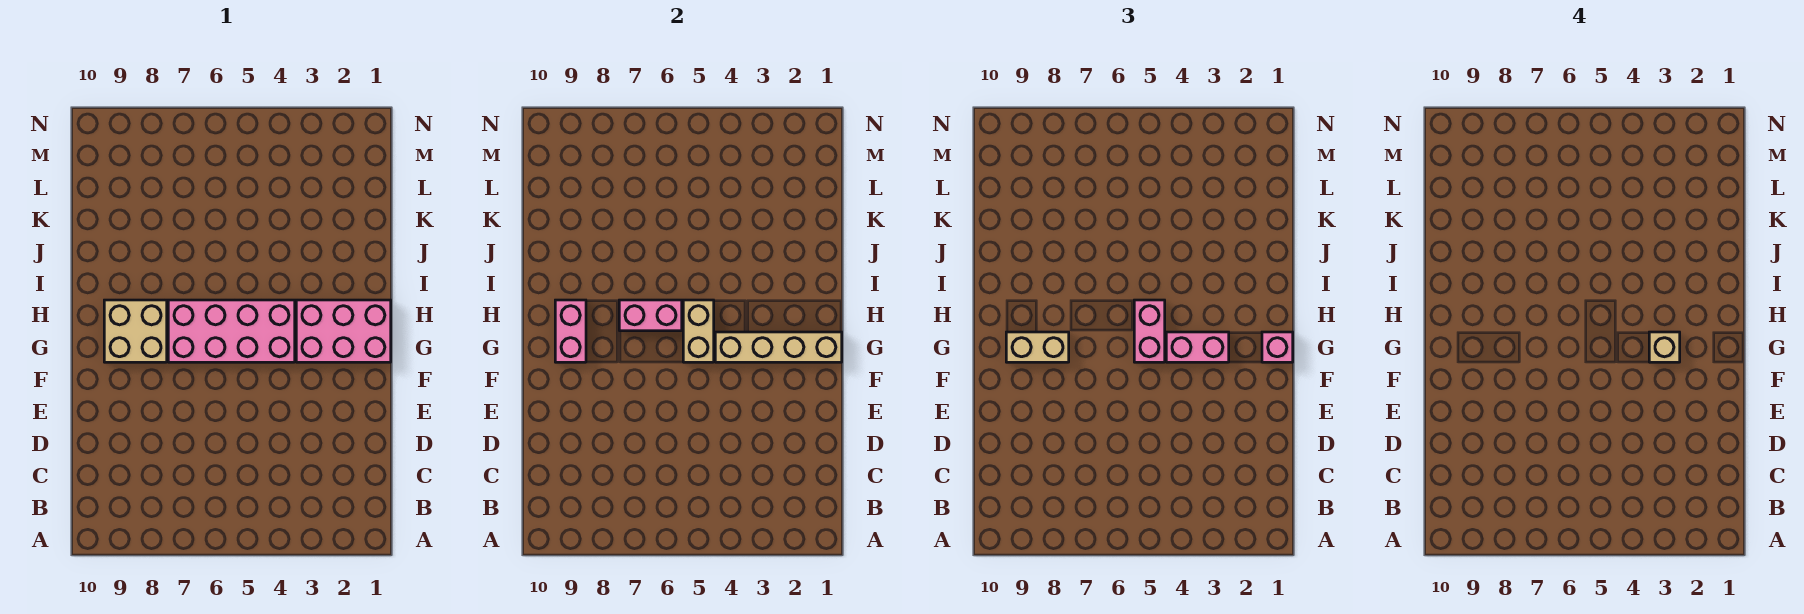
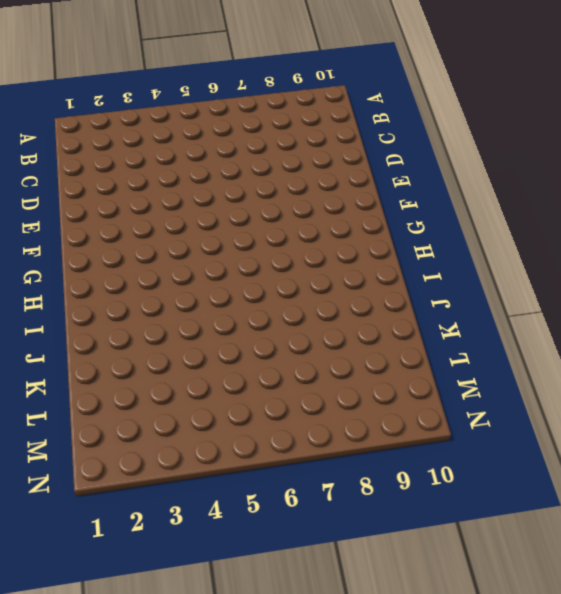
none -> pink brick G1:H3 level 1
none -> pink brick G4:H7 level 1
none -> tan brick G8:H9 level 1

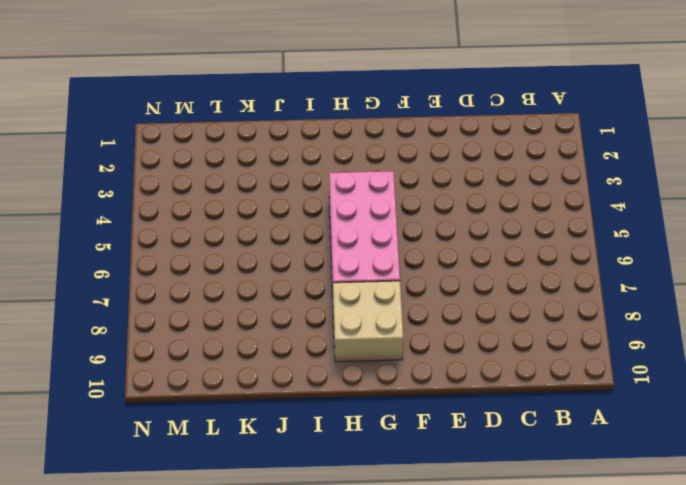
none -> pink brick G1:H3 level 1
none -> tan brick G1:G4 level 2
none -> tan brick G5:H5 level 2

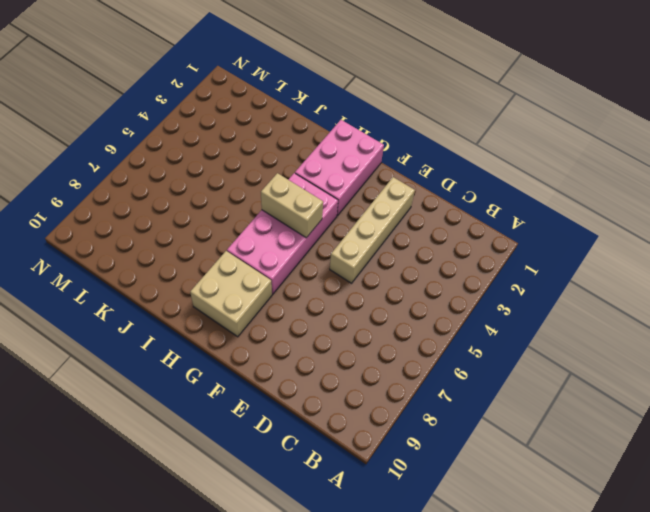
tan brick E2:E5 level 1 -> tan brick G1:G4 level 2
none -> pink brick G9:H9 level 2
none -> pink brick H6:H7 level 2
none -> pink brick G1 level 3

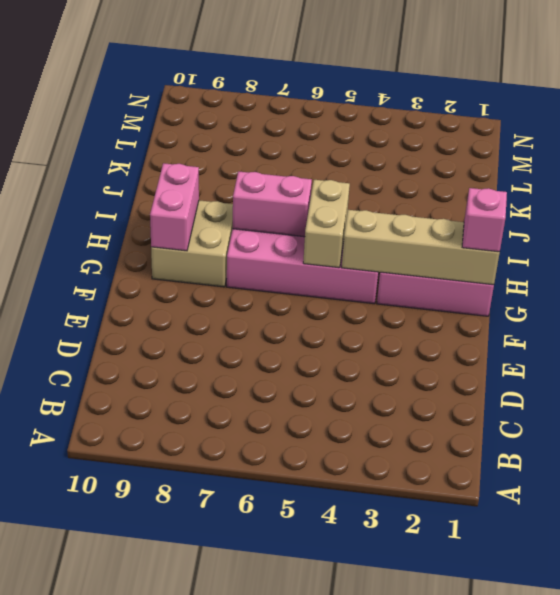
none -> pink brick G3:G4 level 3
none -> pink brick G5:H5 level 3
none -> tan brick G8:G9 level 3

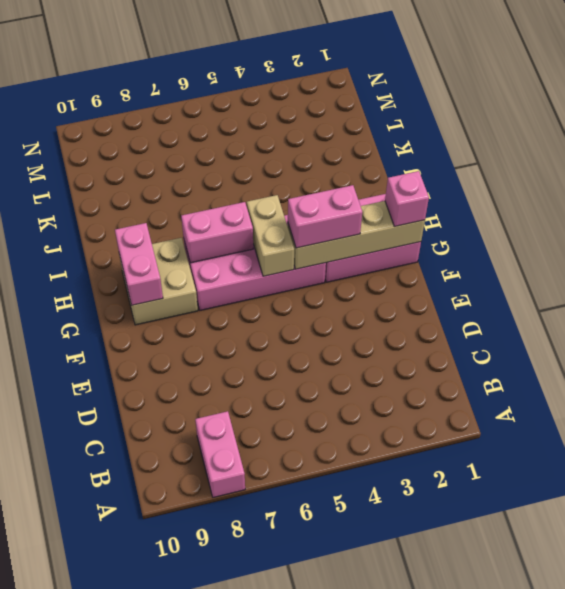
pink brick A8:B8 level 1 -> pink brick G5:H5 level 3
none -> tan brick G8:G9 level 3
none -> tan brick G3 level 4

